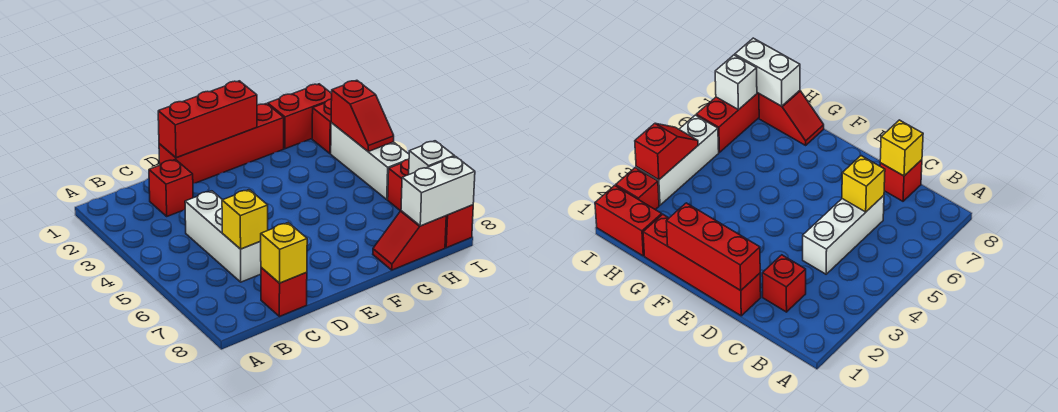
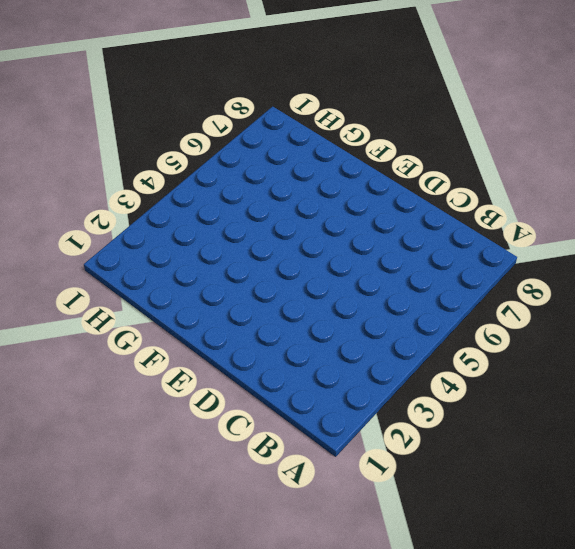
none -> red brick C2 level 1
none -> white brick C4:C6 level 1
none -> red brick C8 level 1

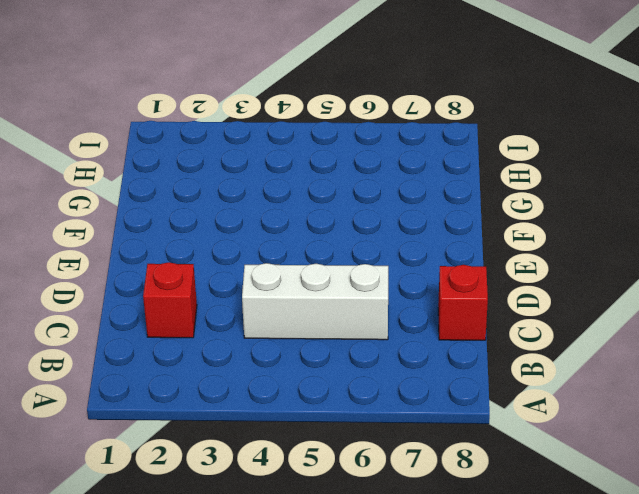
none -> red brick D1:G1 level 1
none -> red slope G8:H8 level 1 top H
none -> red brick H1:I1 level 1

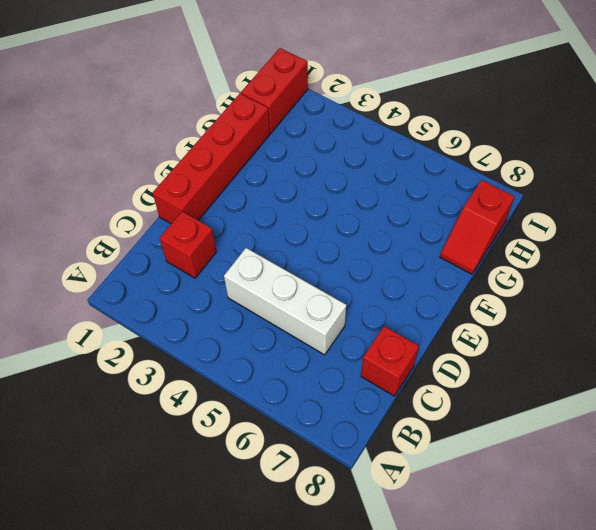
none -> red brick I2 level 1
none -> white brick I3:I5 level 1
none -> red brick I6:I8 level 1

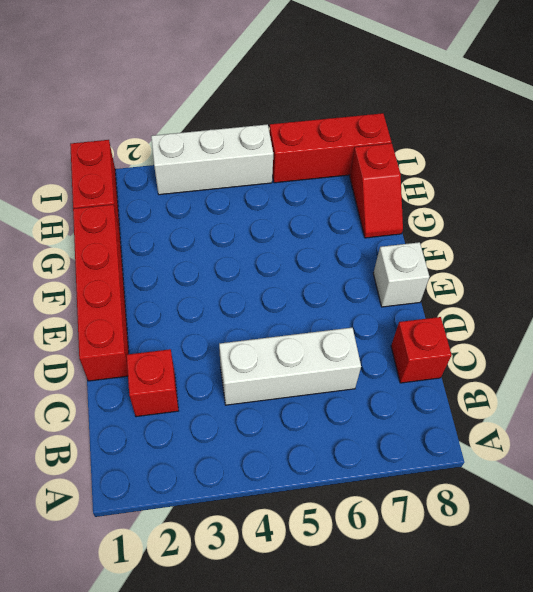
white brick E8 level 1 -> white brick I7 level 2
none -> red brick I2 level 1
none -> yellow brick C6 level 2
none -> yellow brick C8 level 2

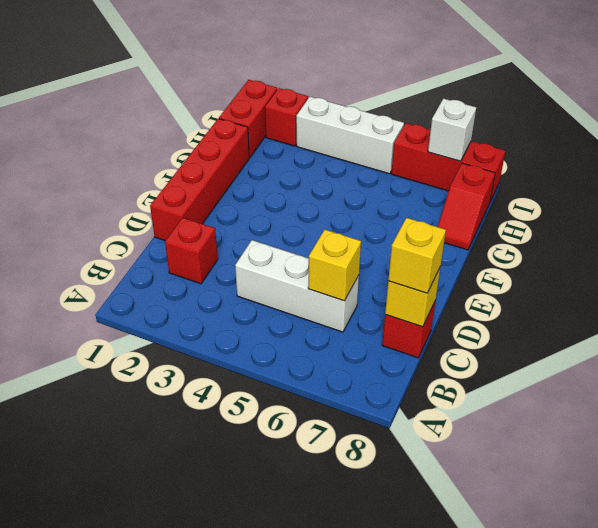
yellow brick C8 level 3 -> none
none -> red brick D1:F1 level 2
none -> white brick H8:I8 level 2
none -> red slope I3:I4 level 2 top 3

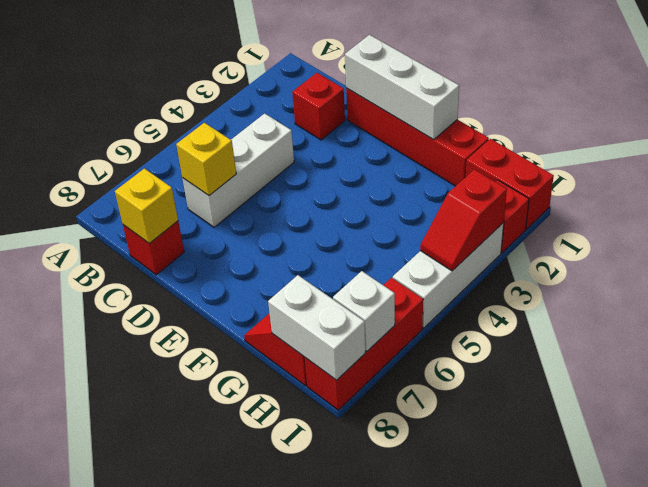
white brick D1:F1 level 2 -> red brick D1:F1 level 2

